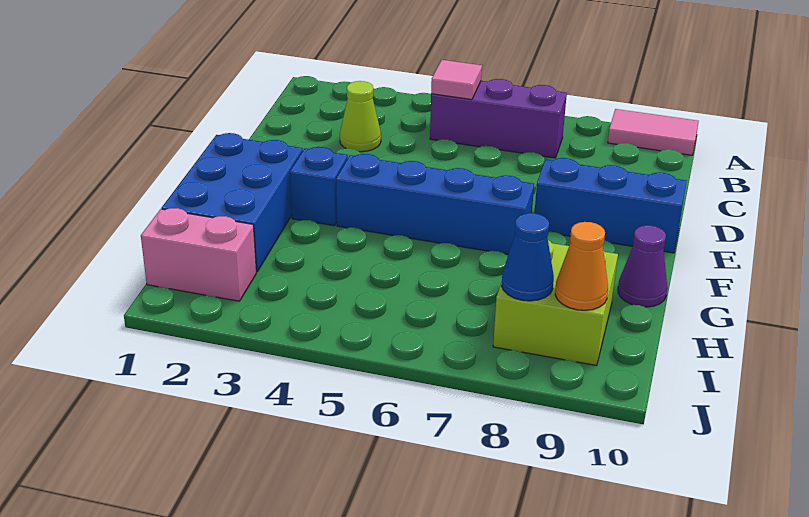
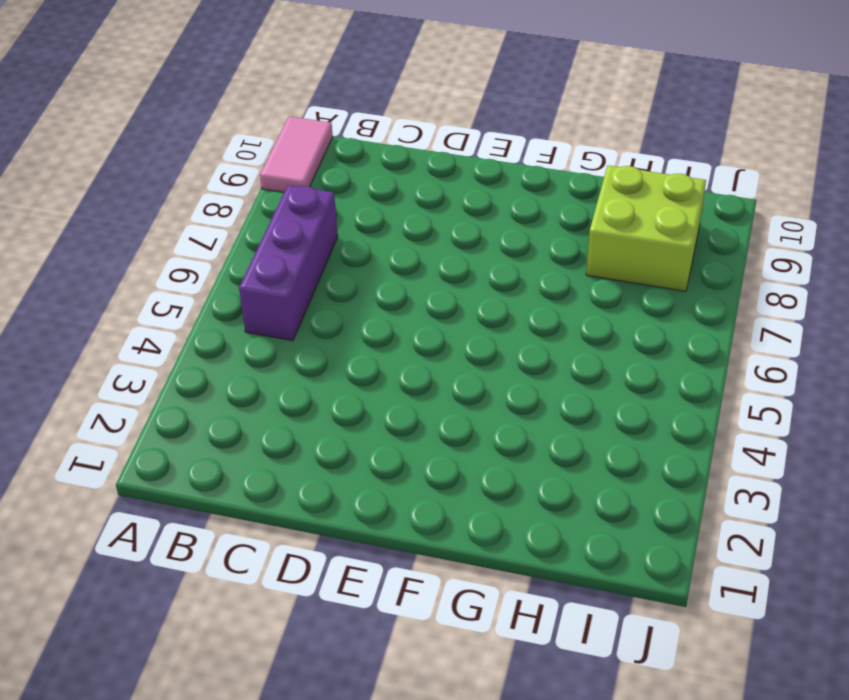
none -> lime cone C3 level 1
none -> blue brick E8:E10 level 1
none -> blue brick F1:H2 level 1

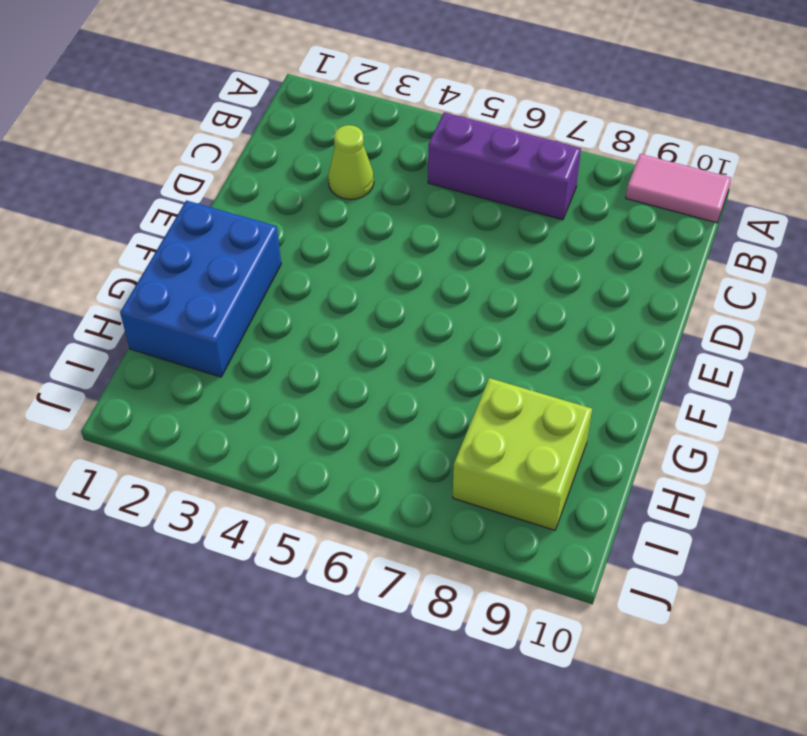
none -> blue brick E8:E10 level 1
none -> blue brick F3 level 1
none -> blue brick F4:F7 level 1

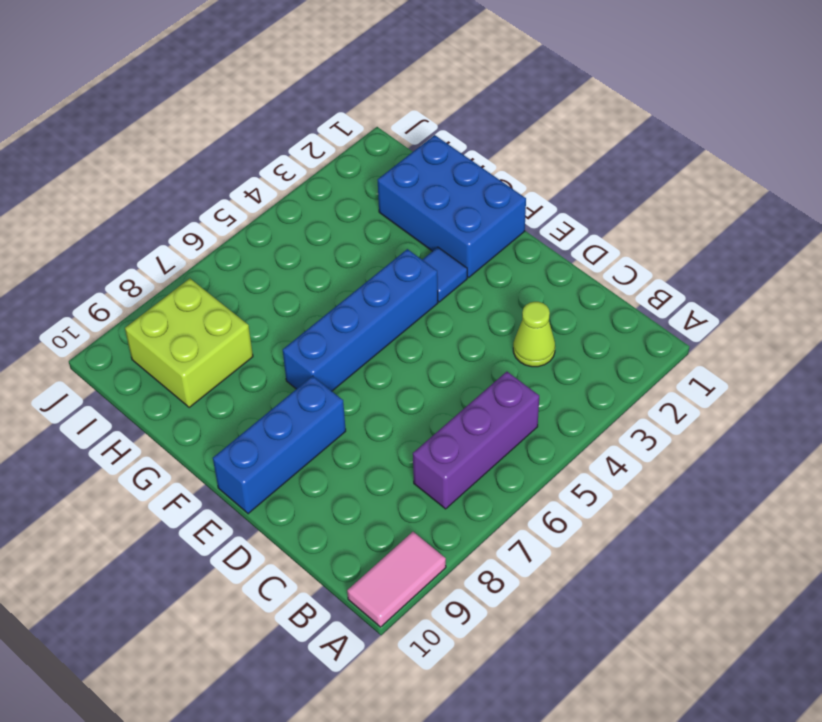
blue tile F3 level 1 -> blue brick F3 level 1
none -> purple cone G10 level 1
none -> pink brick I1:I2 level 1
none -> pink tile B5 level 2

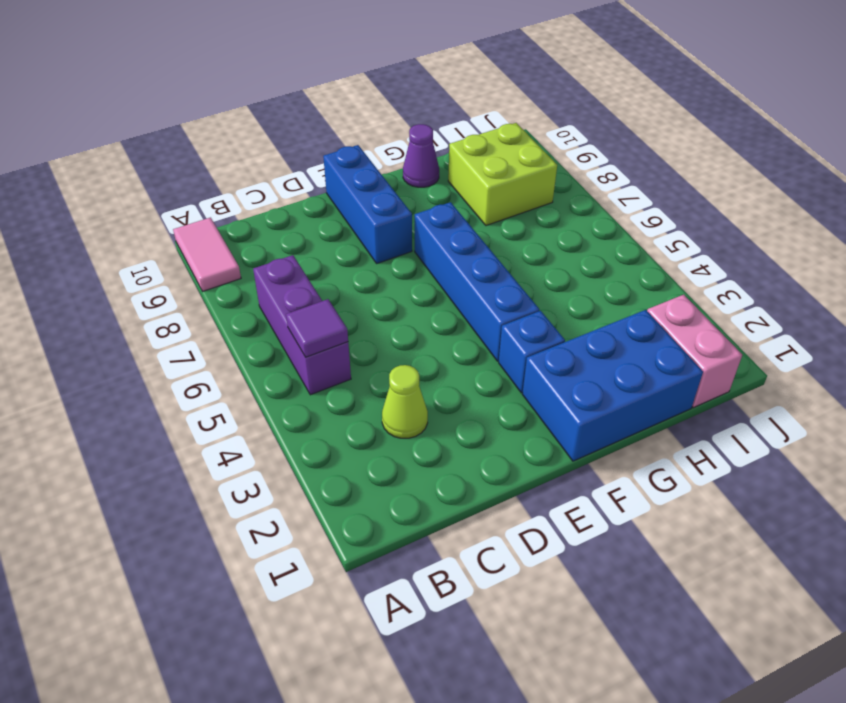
purple tile B5 level 2 -> pink tile B5 level 2
none -> blue cone I8 level 2
none -> orange cone I9 level 2

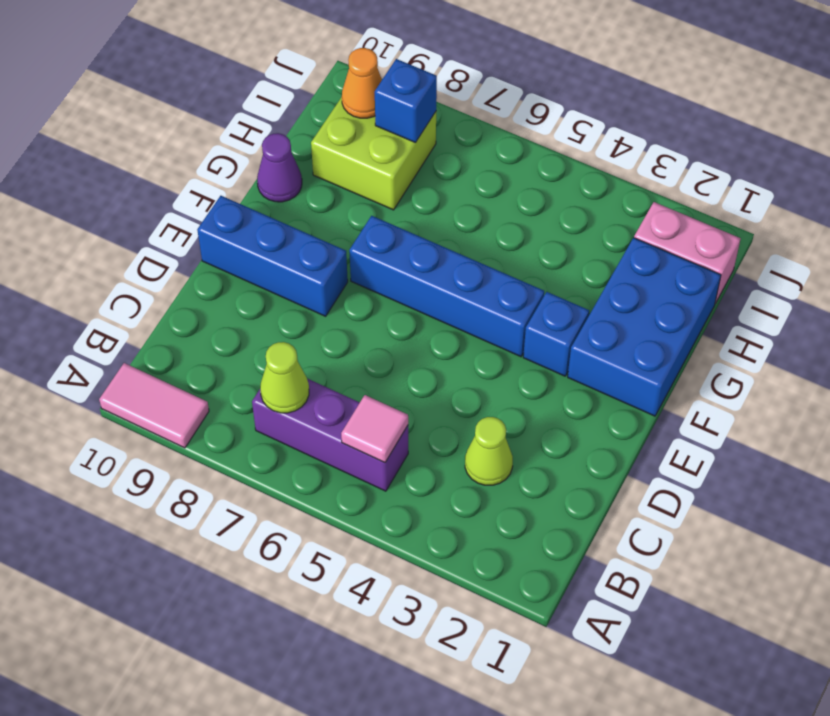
lime cone B7 level 2 -> none
blue brick I8 level 2 -> blue cone I8 level 2

